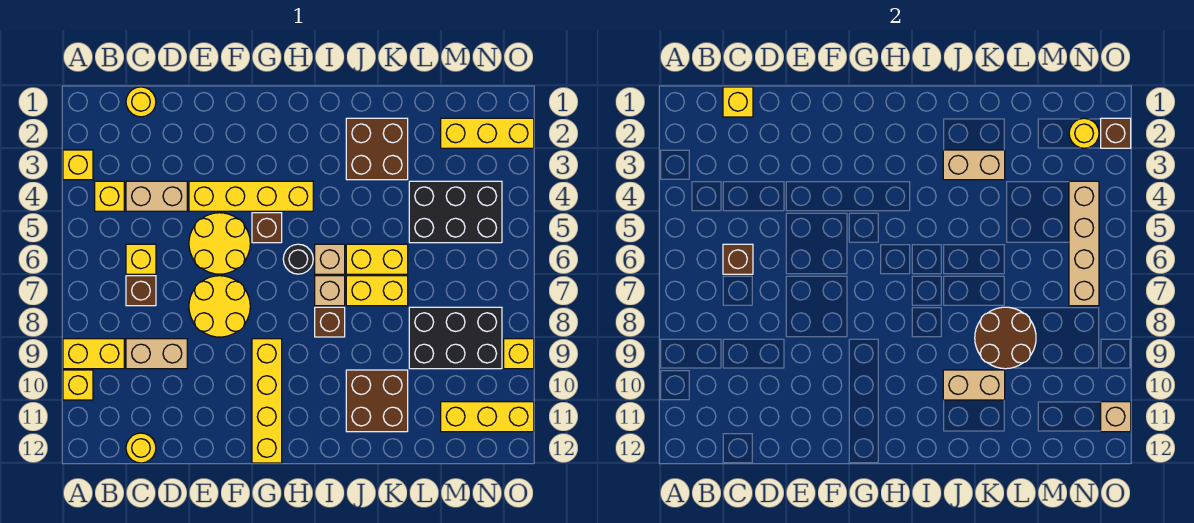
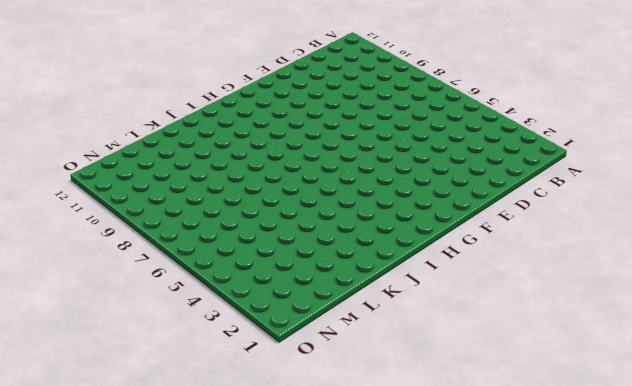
none -> yellow brick A3 level 1
none -> yellow brick A9:B9 level 1
none -> yellow brick A10 level 1
none -> yellow brick B4 level 1

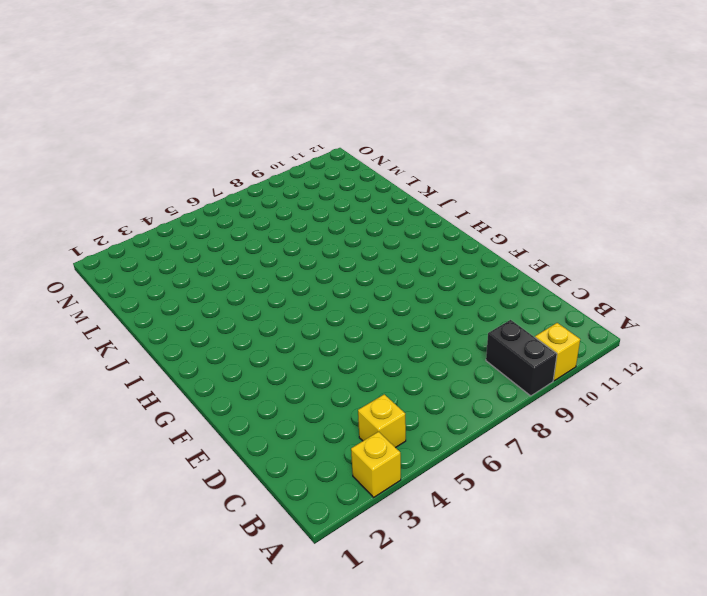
black brick A9:B9 level 1 -> yellow brick A9:B9 level 1
none -> yellow round brick C1 level 1
none -> tan brick C4:D4 level 1
none -> yellow brick C6 level 1
none -> brown brick C7 level 1

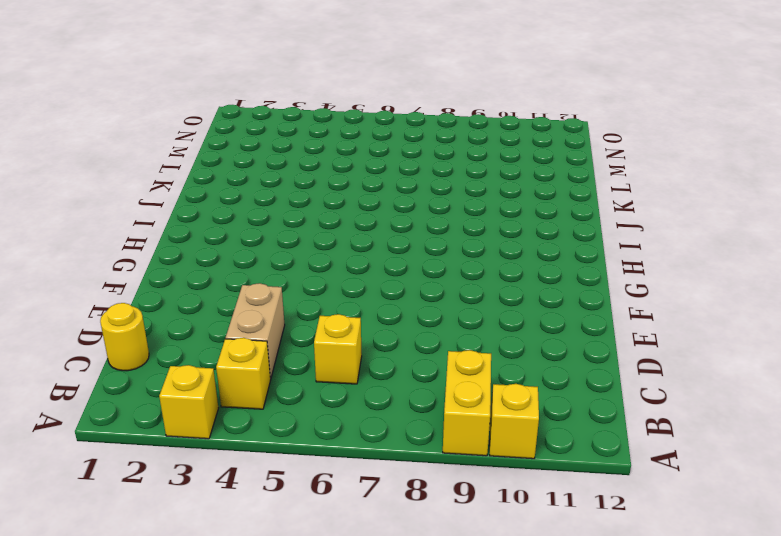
none -> brown brick C7 level 1
none -> tan brick C9:D9 level 1
none -> yellow round brick C12 level 1
none -> yellow brick E4:H4 level 1

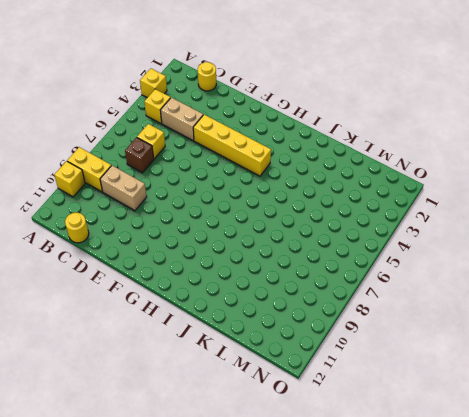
none -> yellow round brick E5:F6 level 1
none -> yellow round brick E7:F8 level 1
none -> brown brick G5 level 1
none -> yellow brick G9:G12 level 1

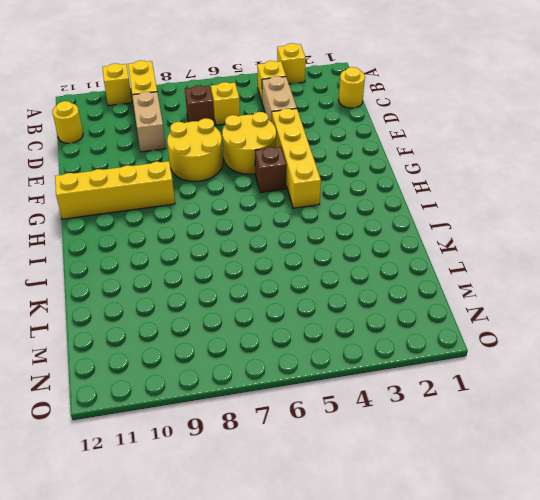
none -> black round brick H6 level 1
none -> tan brick I6 level 1
none -> tan brick I7 level 1
none -> brown brick I8 level 1

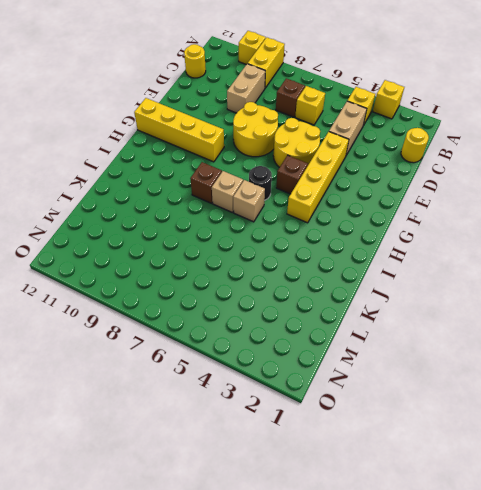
none -> brown brick J2:K3 level 1
none -> yellow brick J6:K6 level 1
none -> yellow brick J7:K7 level 1
none -> brown brick J10:K11 level 1

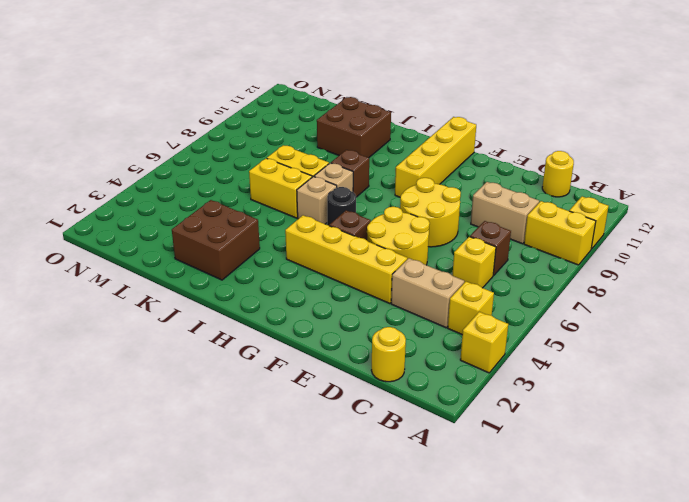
none -> black brick L4:N5 level 1
none -> black brick L8:N9 level 1
none -> yellow brick M2:O2 level 1
none -> yellow brick M11:O11 level 1

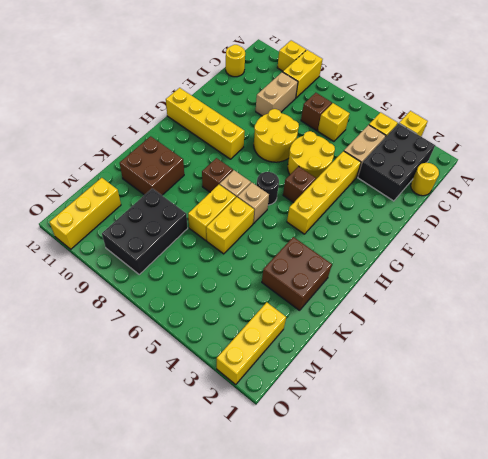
black brick B2:D3 level 1 -> black brick L4:N5 level 1
none -> yellow brick O9 level 1
none -> yellow brick C1 level 2
none -> brown brick C6 level 2
none -> tan brick J3:K3 level 2

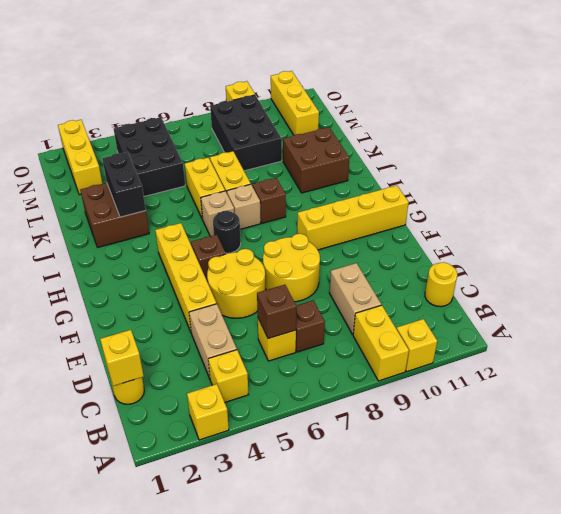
black brick J3:K3 level 2 -> tan brick J3:K3 level 2
none -> tan brick J10:K10 level 2
none -> brown round brick K8:L9 level 2
none -> yellow round brick N2 level 2
none -> tan brick N4:N7 level 2

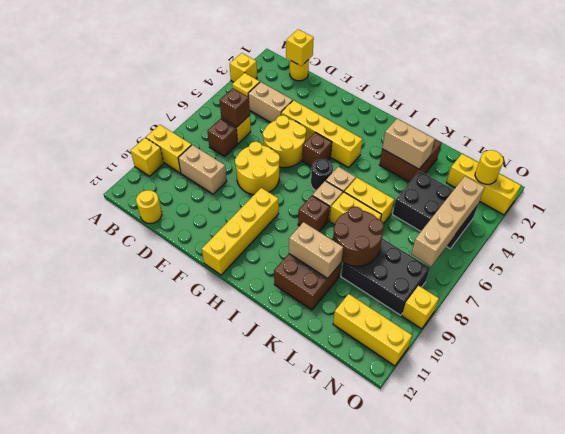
none -> brown brick O2 level 2
none -> tan brick O11 level 2

